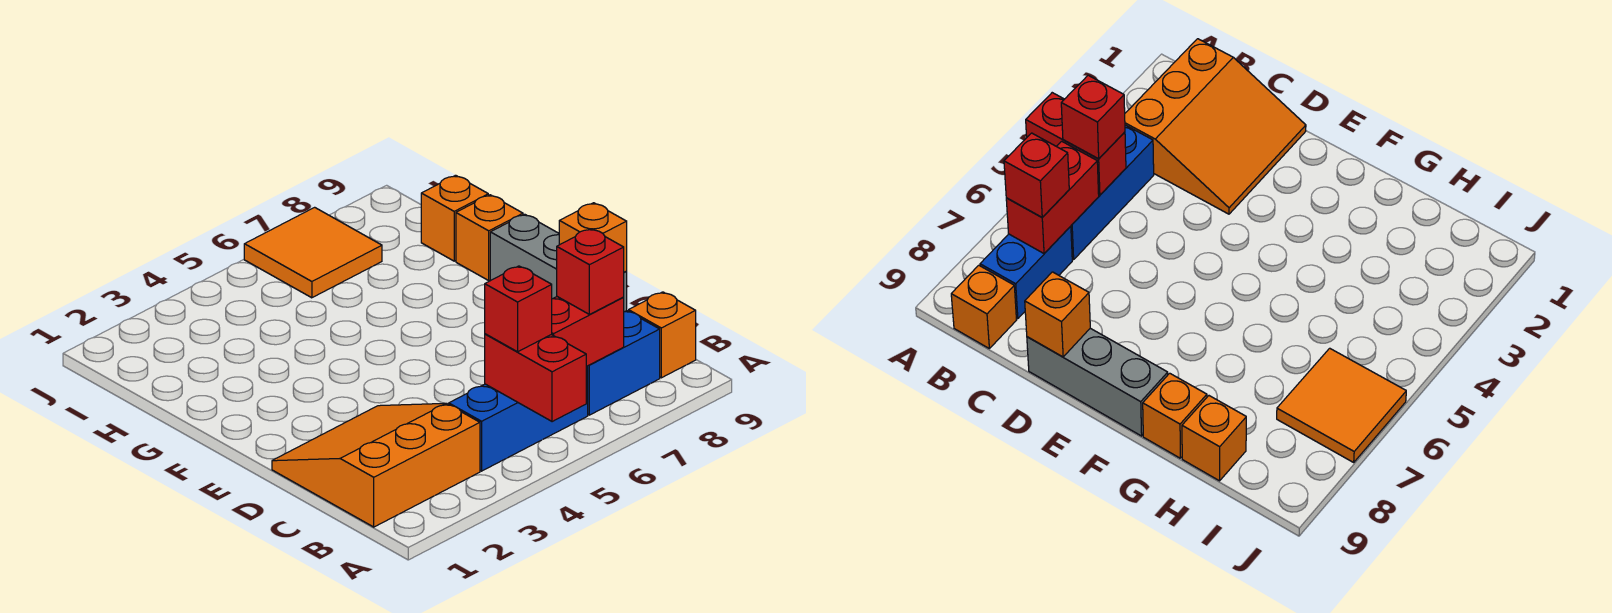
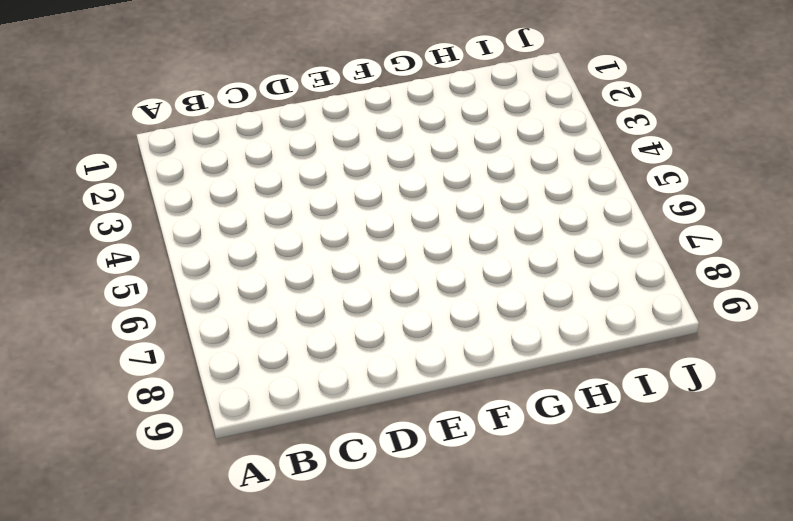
none -> orange slope B1:D3 level 1 top B
none -> blue brick B4:B6 level 1
none -> blue brick B7:B8 level 1

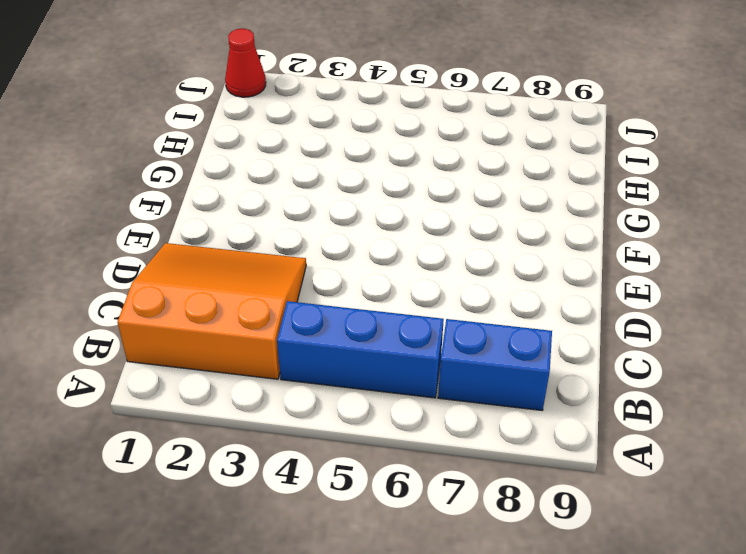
red cone J1 level 1 -> none
none -> orange brick B9 level 1
none -> grey brick D9:F9 level 1
none -> orange brick G9 level 1

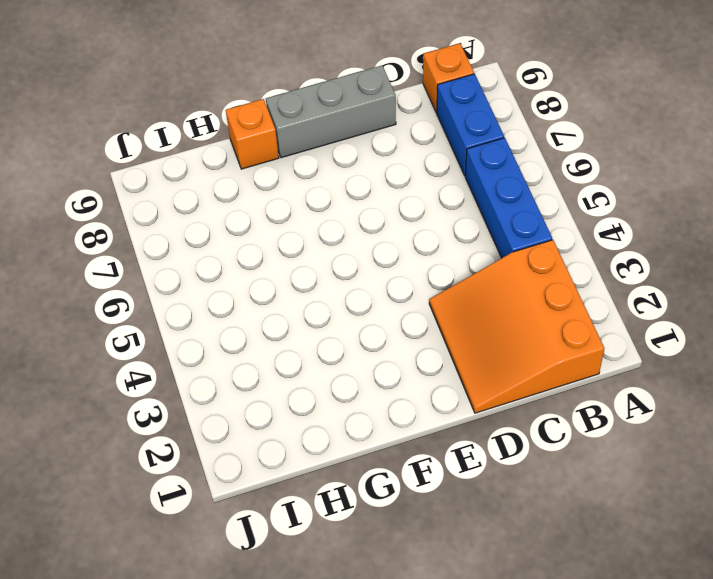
none -> orange brick H9 level 1
none -> orange tile I6:J7 level 1
none -> red brick A5:B5 level 2

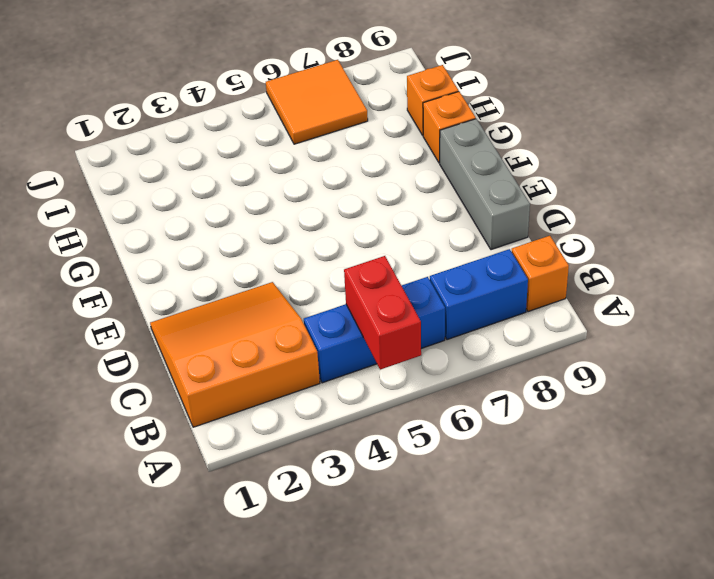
none -> red brick B6:B7 level 2
none -> orange brick D9 level 2
none -> red brick B5 level 3

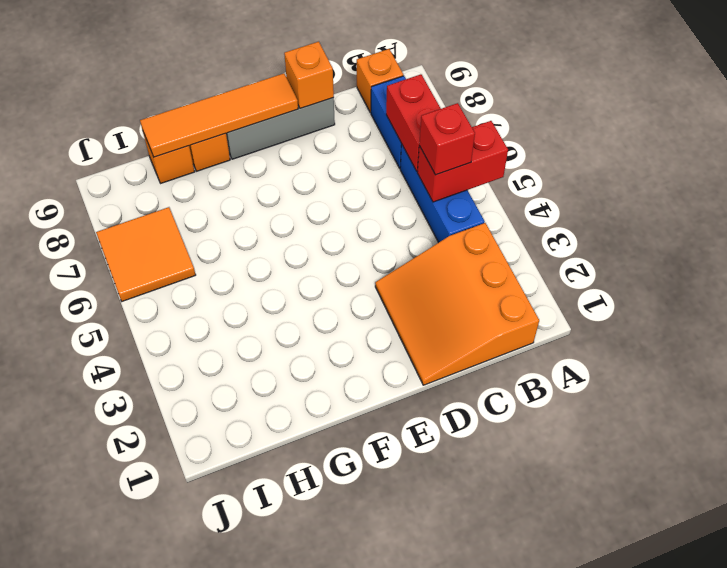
orange tile E9:H9 level 2 -> none
none -> red brick B7 level 3

